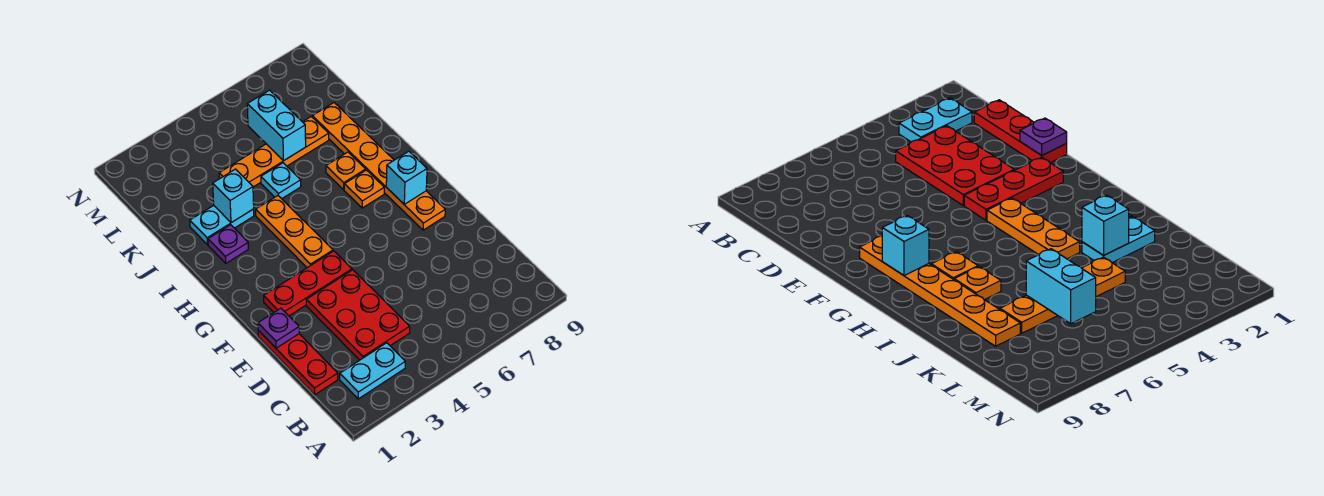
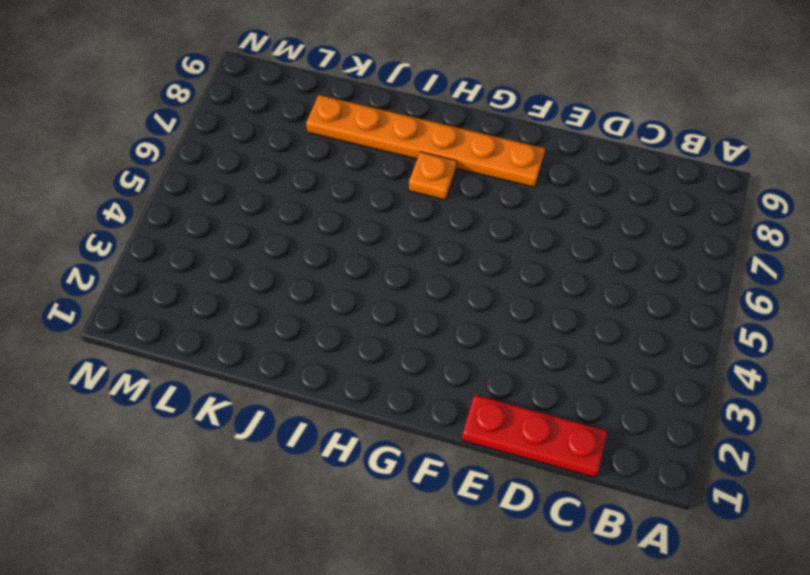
none -> cyan plate B2:B3 level 1
none -> red plate C3:E4 level 1
none -> red plate F2:F4 level 1

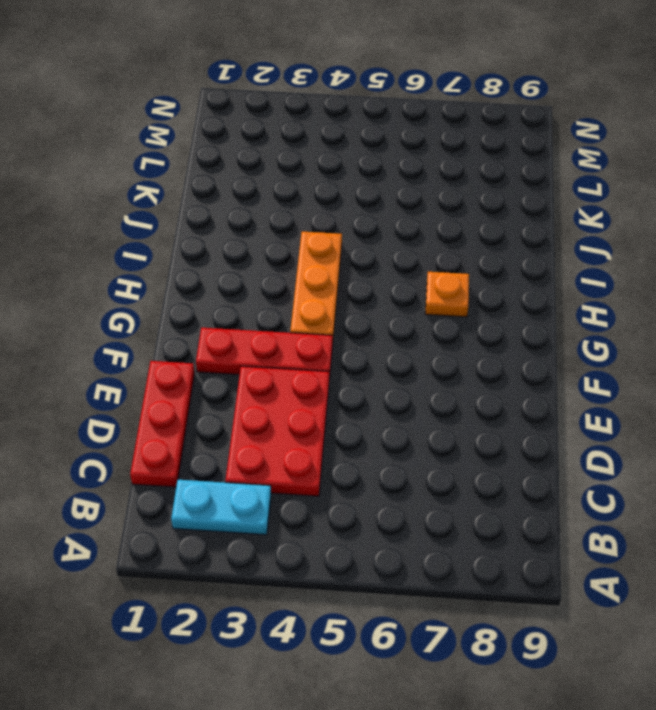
none -> orange plate F8:K8 level 1
none -> purple plate I2 level 1
none -> orange plate I7 level 1

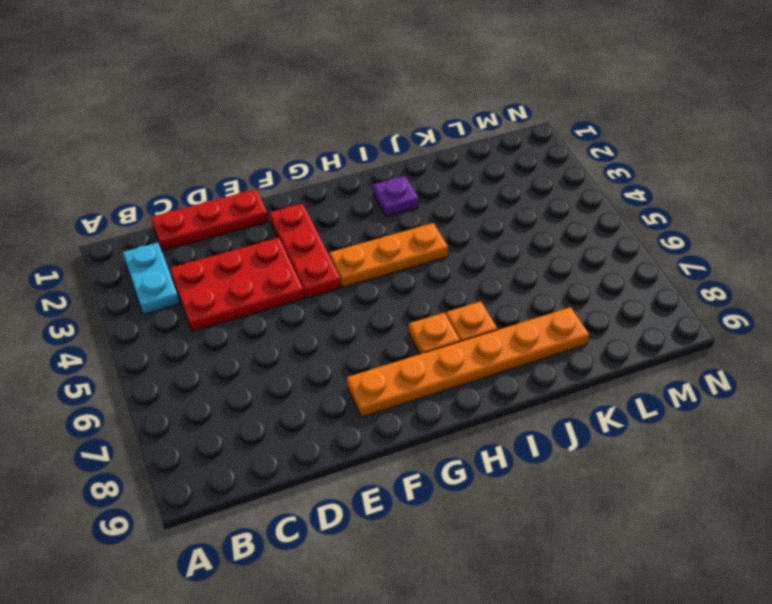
none -> cyan plate J2:J3 level 1
none -> cyan plate J5 level 1
none -> orange plate K4:K7 level 1

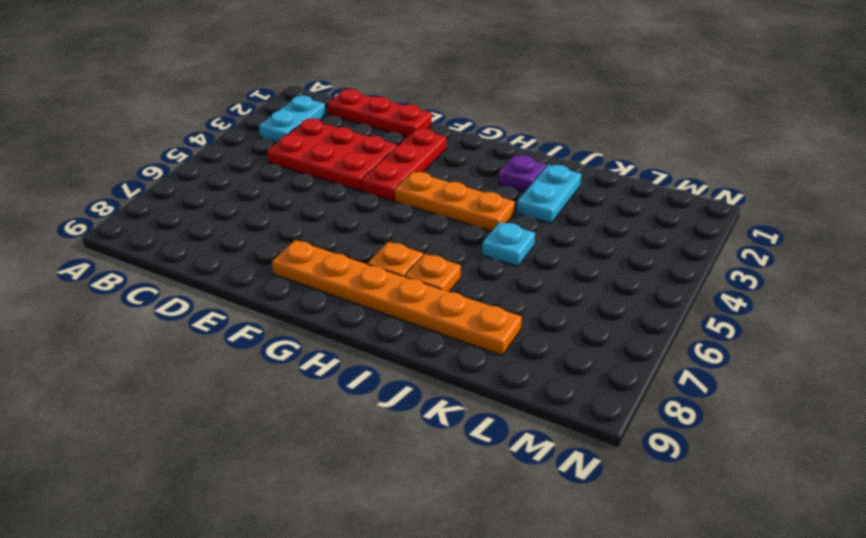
none -> orange plate K4:K7 level 1
none -> purple plate E1 level 2
none -> cyan brick G8 level 2

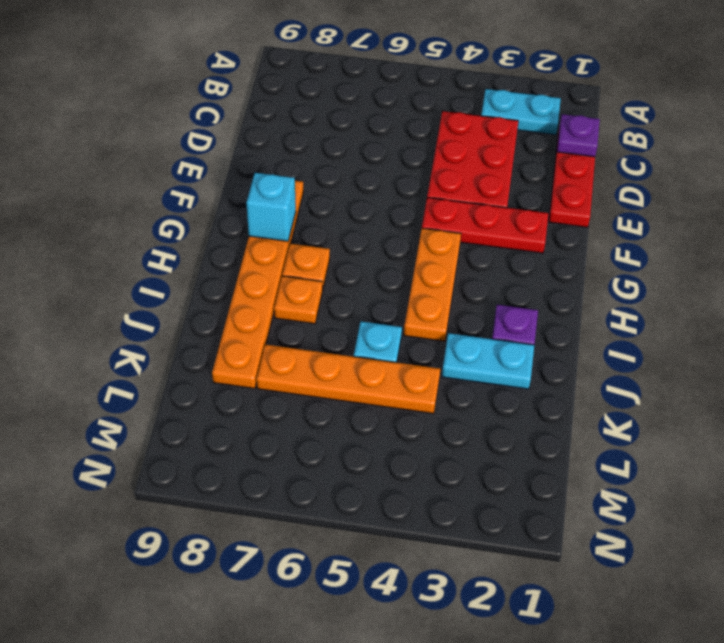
purple plate C1 level 2 -> purple plate E1 level 2
none -> cyan brick J3 level 2
none -> cyan brick K6:L6 level 2

